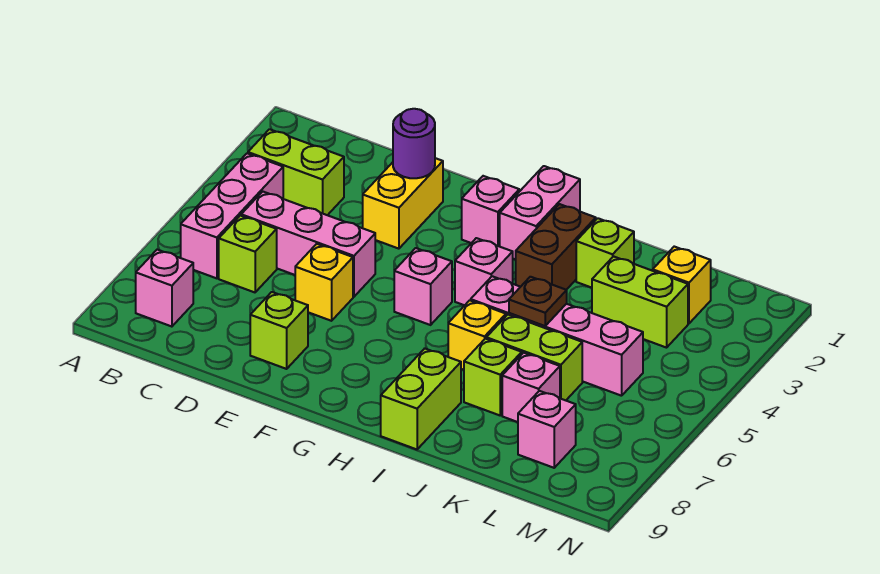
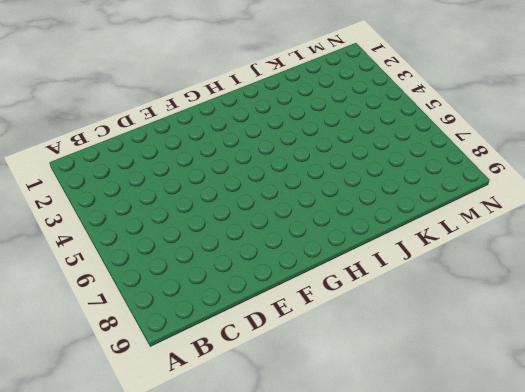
none -> lime brick B3:C3 level 1
none -> pink brick B4:B6 level 1
none -> pink brick B8 level 1

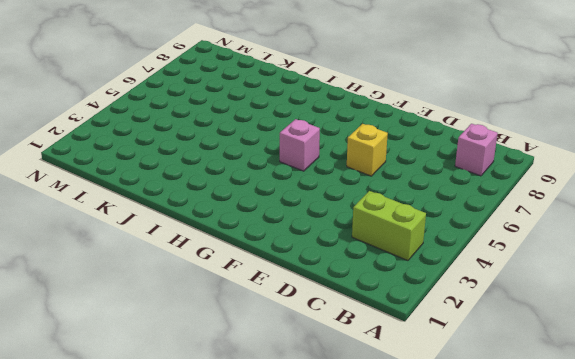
none -> pink brick B4:B6 level 1
none -> pink brick C5:E5 level 1
none -> lime brick C6 level 1

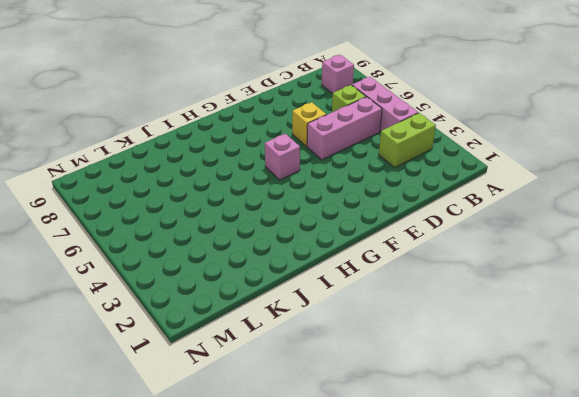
none -> yellow brick E2:E3 level 1
none -> lime brick E8 level 1
none -> pink brick G2 level 1

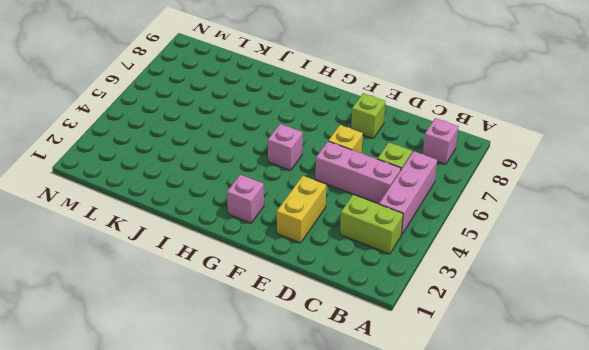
none -> pink brick H1:H2 level 1
none -> pink brick H4 level 1
none -> brown brick I2:I3 level 1

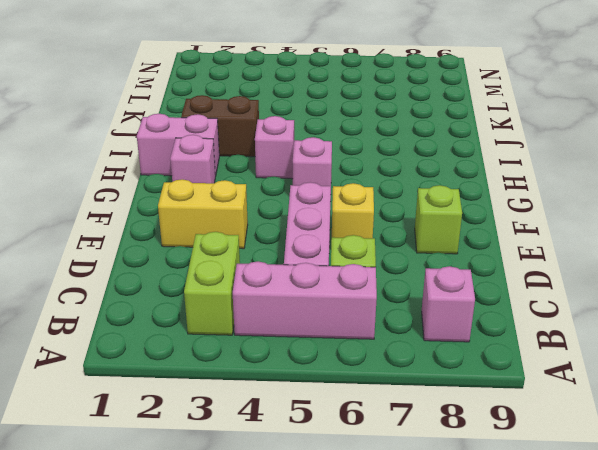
none -> pink brick I5:L5 level 1
none -> yellow brick I6 level 1
none -> lime brick I8:I9 level 1

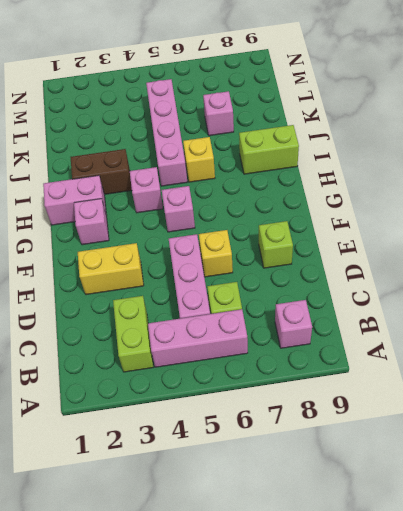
none -> lime brick J2 level 1
none -> lime brick J6:K6 level 1
none -> lime brick J7 level 1

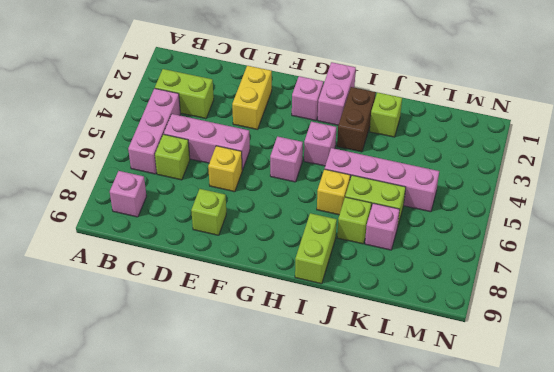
none -> lime brick K3:L3 level 1
none -> yellow brick L2 level 1
none -> pink brick L8 level 1

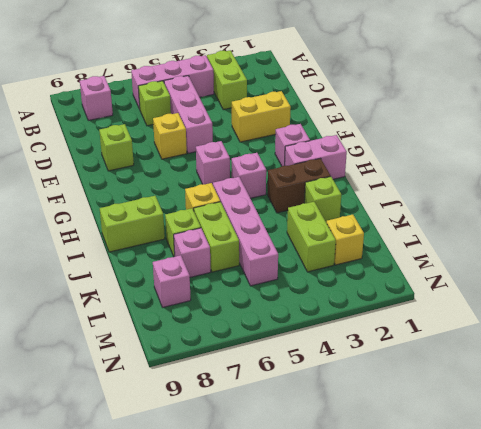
none -> purple round brick E2 level 2
none -> brown plate J5 level 2

